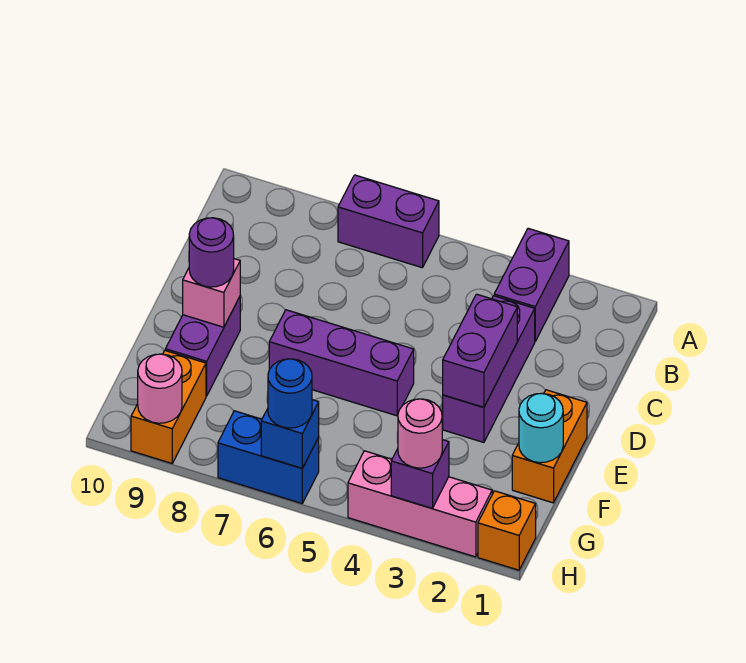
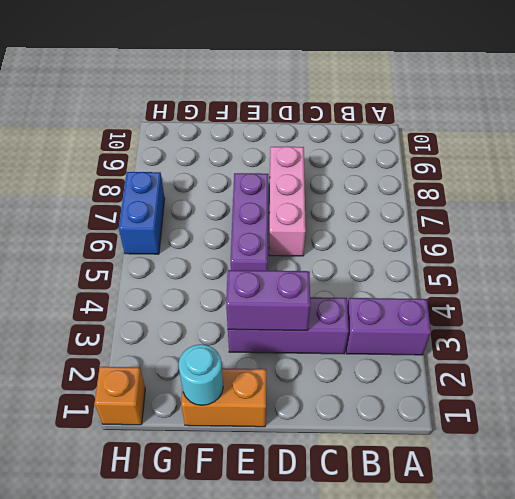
pink brick D6:D8 level 1 -> pink brick H2:H4 level 1
none -> purple brick A6:A7 level 1
none -> purple brick E9:F9 level 1
none -> orange brick G9:H9 level 1

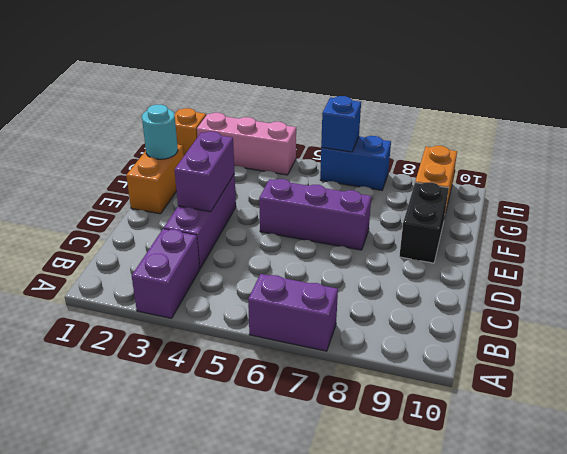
black brick E9:F9 level 1 -> purple brick E9:F9 level 1
none -> pink brick E9 level 2
none -> purple brick H3 level 2
none -> pink round brick H9 level 2

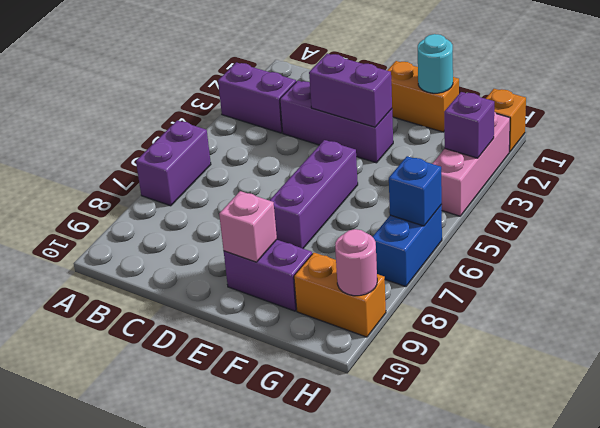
none -> purple round brick E9 level 3
none -> pink round brick H3 level 3
none -> blue round brick H6 level 3

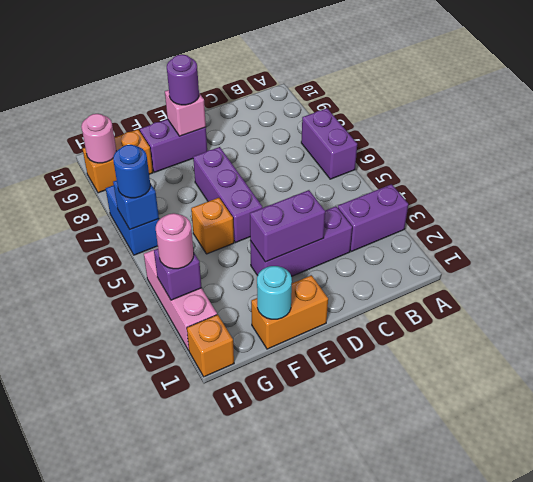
orange brick F5 level 1 -> none

